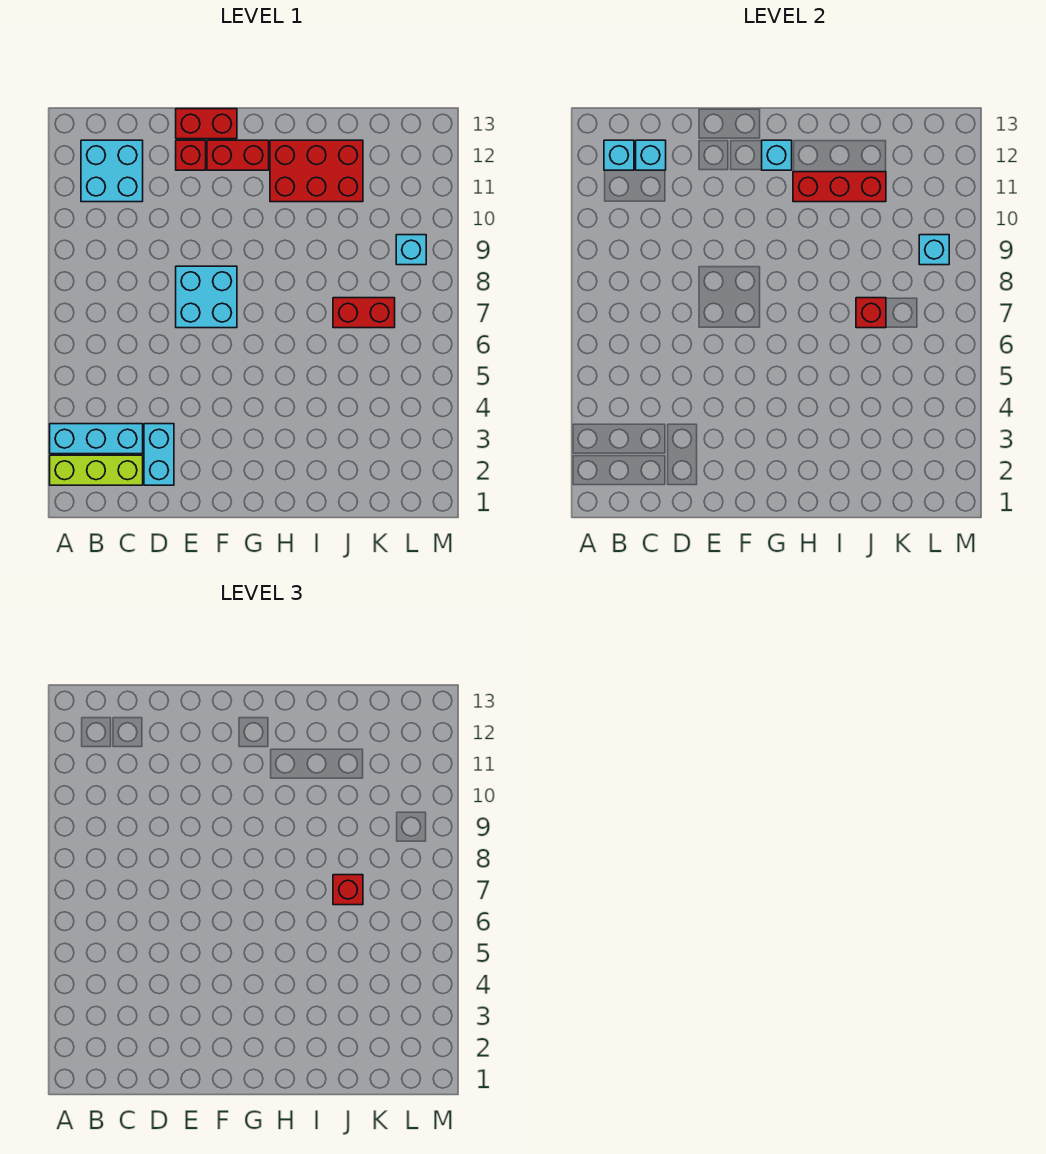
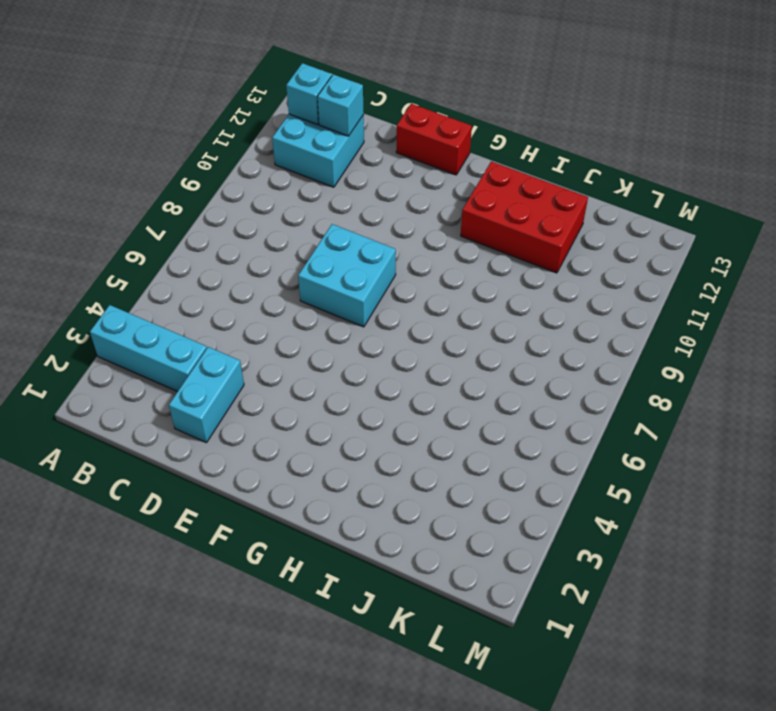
none -> lime brick A2:C2 level 1
none -> red brick E12 level 1
none -> red brick F12:G12 level 1

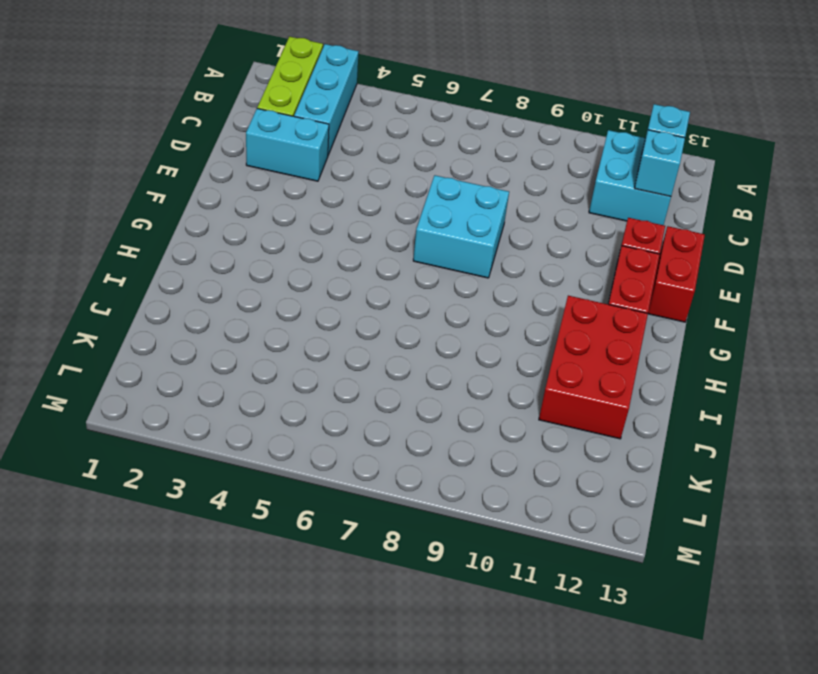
none -> red brick J7:K7 level 1
none -> cyan brick L9 level 1
none -> cyan brick G12 level 2

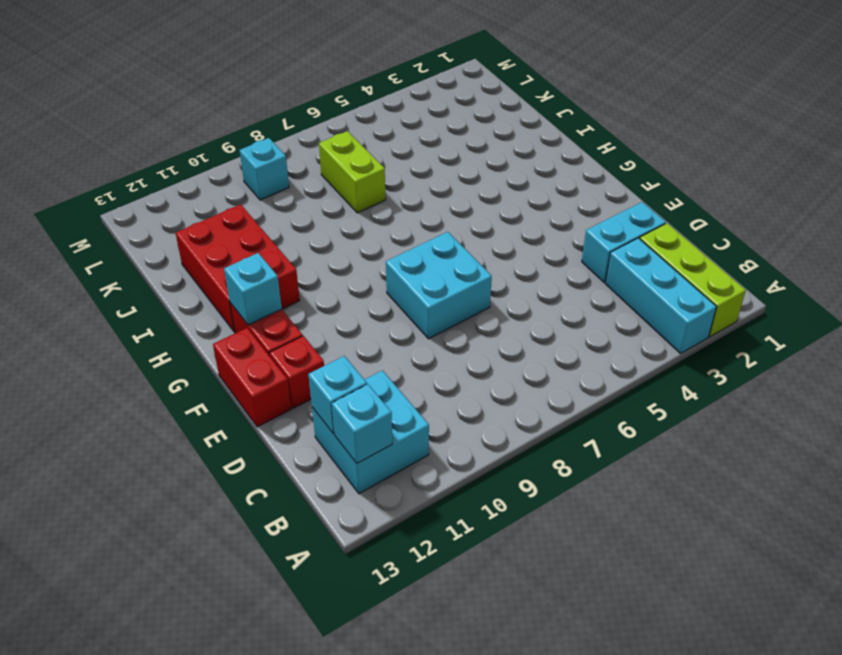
lime brick J7:K7 level 1 -> red brick J7:K7 level 1
none -> red brick H11:J11 level 2
none -> red brick J7 level 2
none -> cyan brick L9 level 2

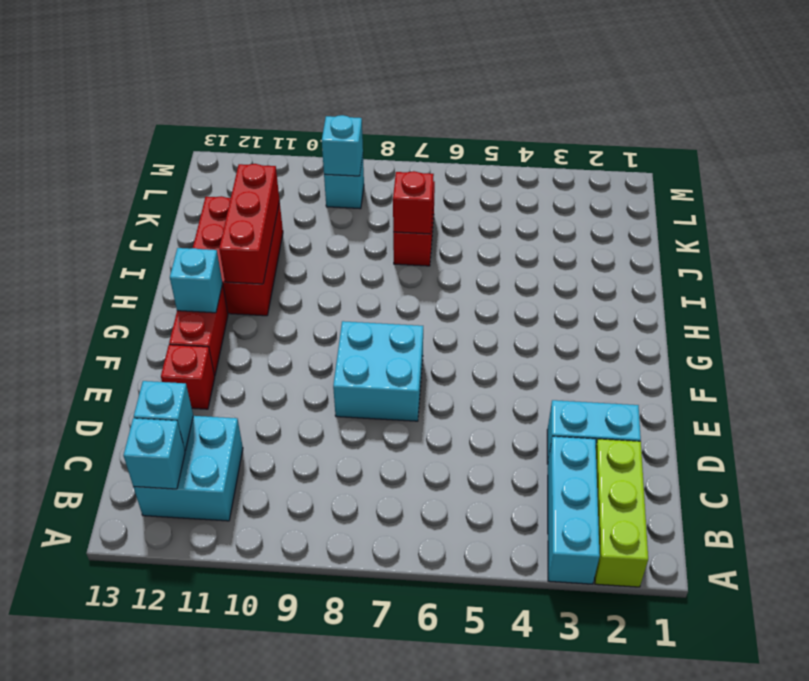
none -> red brick E13:F13 level 1
none -> red brick J7 level 3

